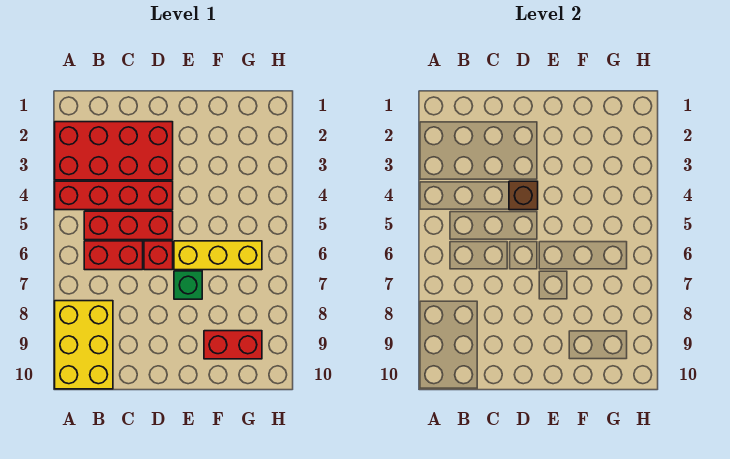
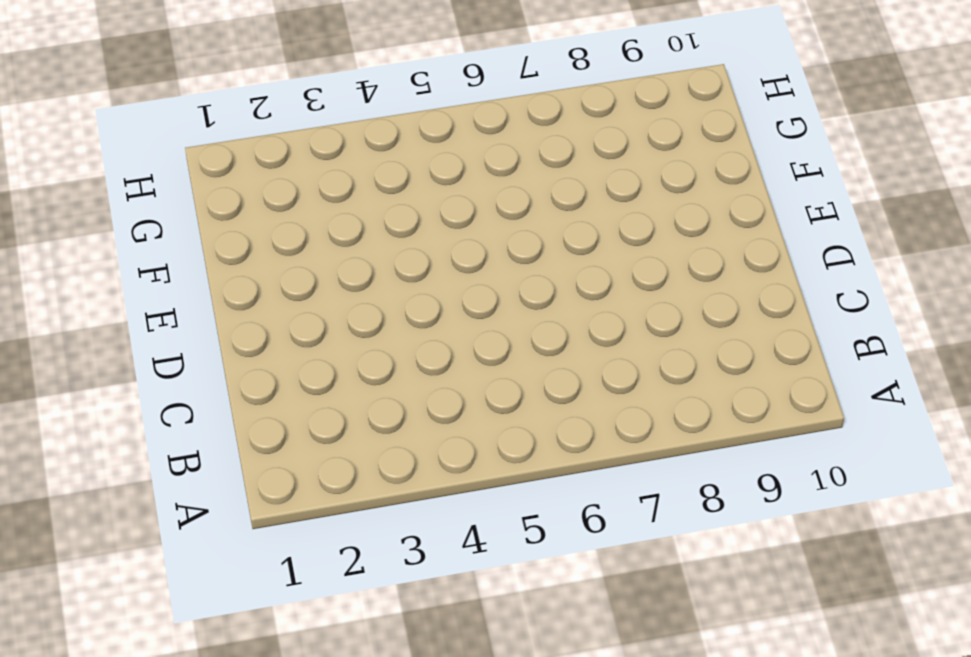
none -> red brick A2:D3 level 1
none -> red brick A4:D4 level 1

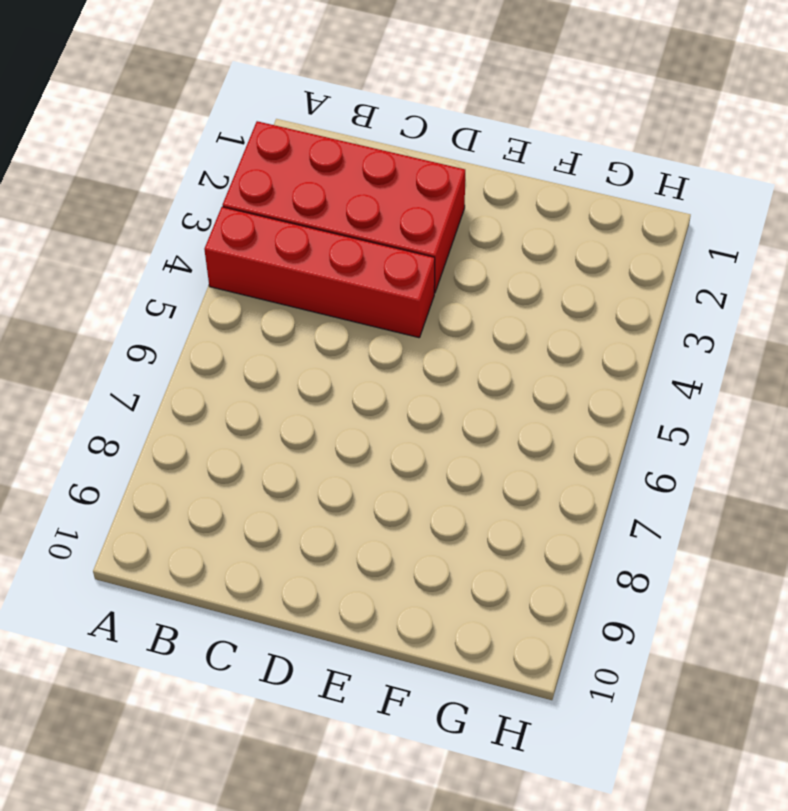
none -> yellow brick A8:B10 level 1
none -> red brick B5:D5 level 1

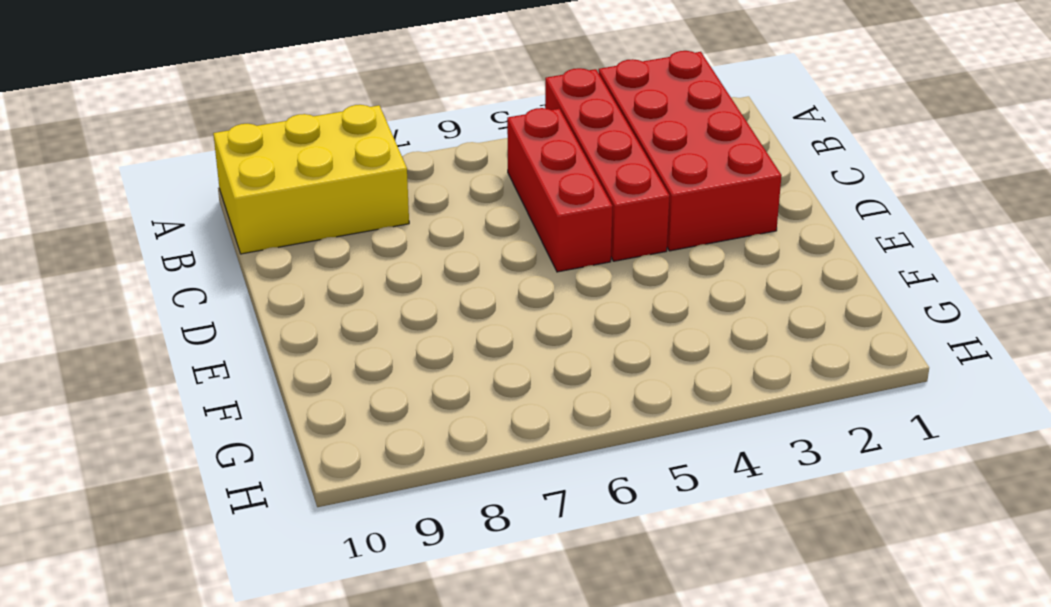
none -> red brick B6:C6 level 1
none -> red brick D6 level 1

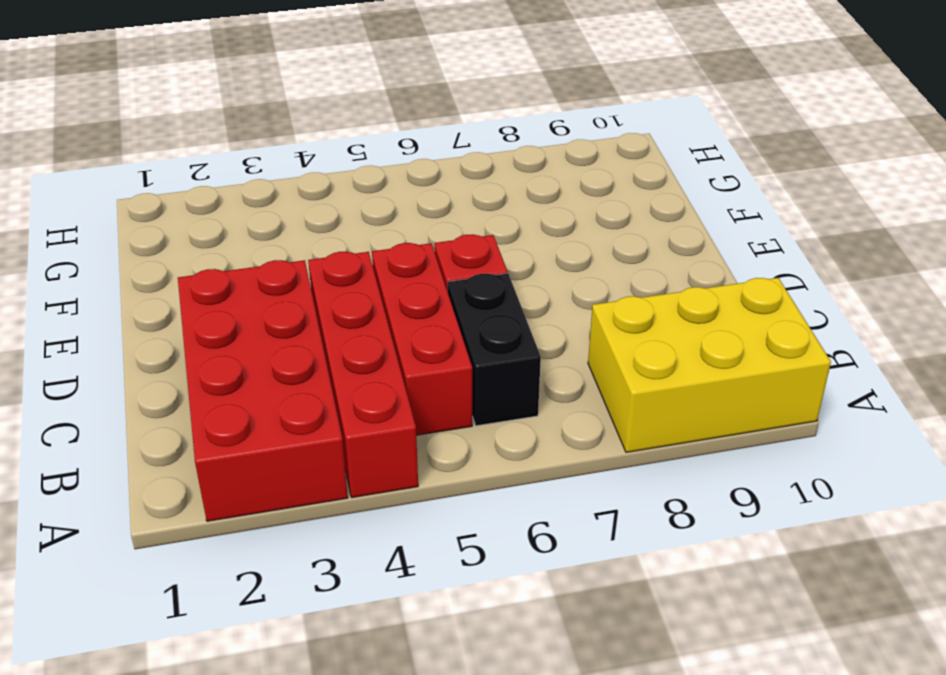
black brick B6:C6 level 1 -> red brick B6:C6 level 1
none -> yellow brick E6:G6 level 1
none -> green brick E7 level 1

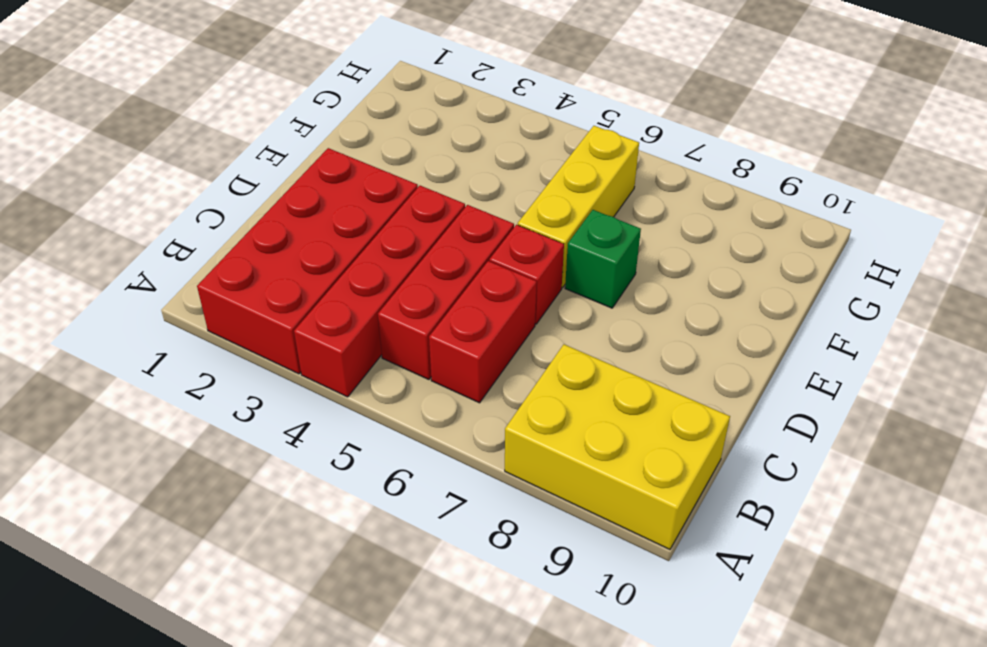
none -> red brick F9:G9 level 1
none -> brown brick D4 level 2

